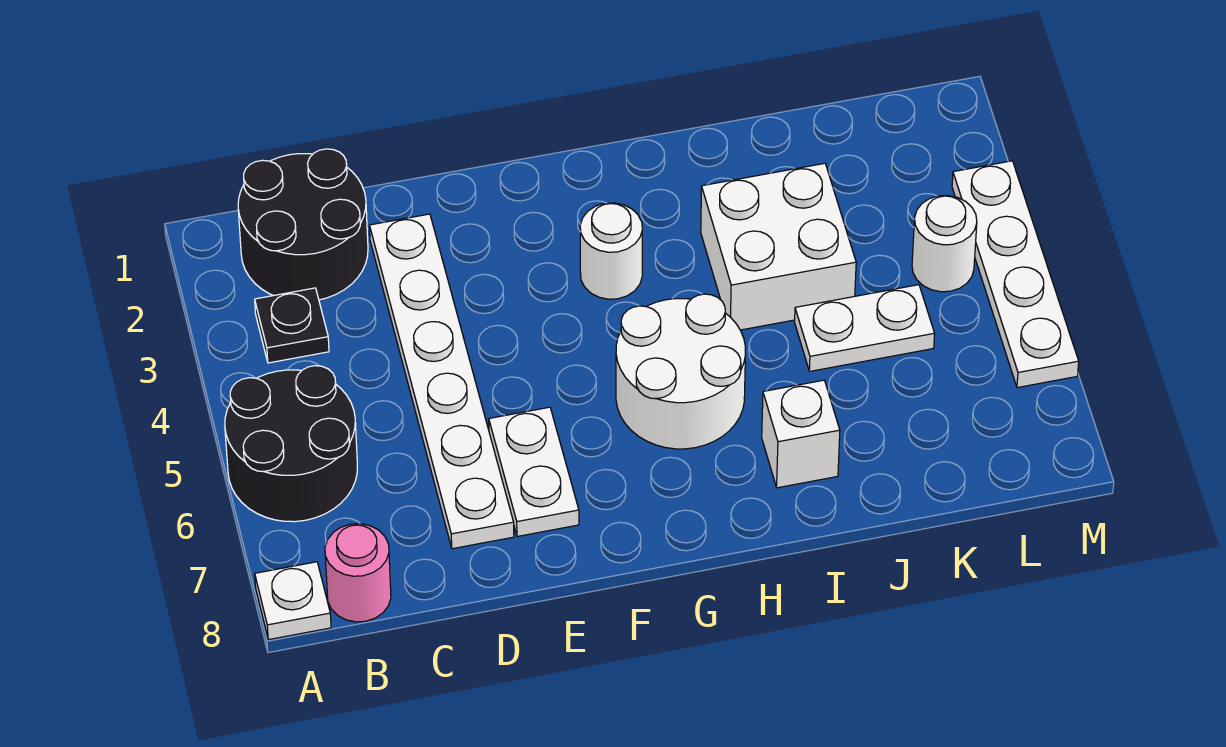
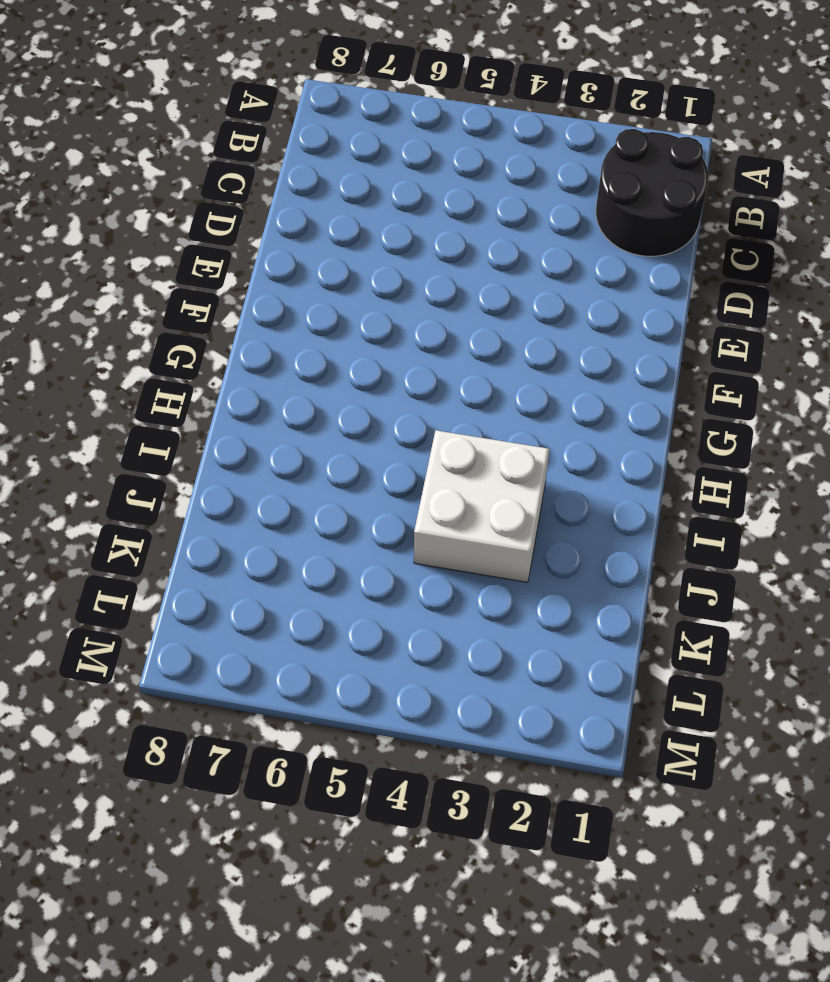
none -> black round brick A5:B6 level 1
none -> white plate A8 level 1
none -> black plate B3 level 1

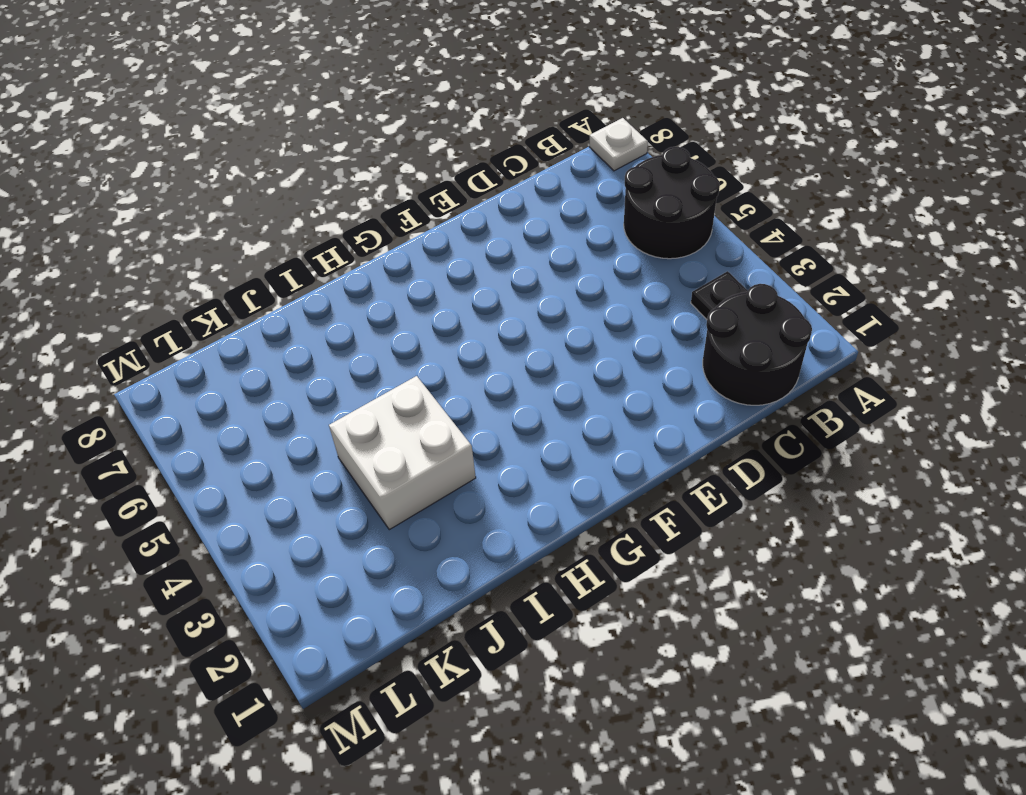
none -> pink round brick B8 level 1
none -> white plate D2:D7 level 1
none -> white plate E6:E7 level 1

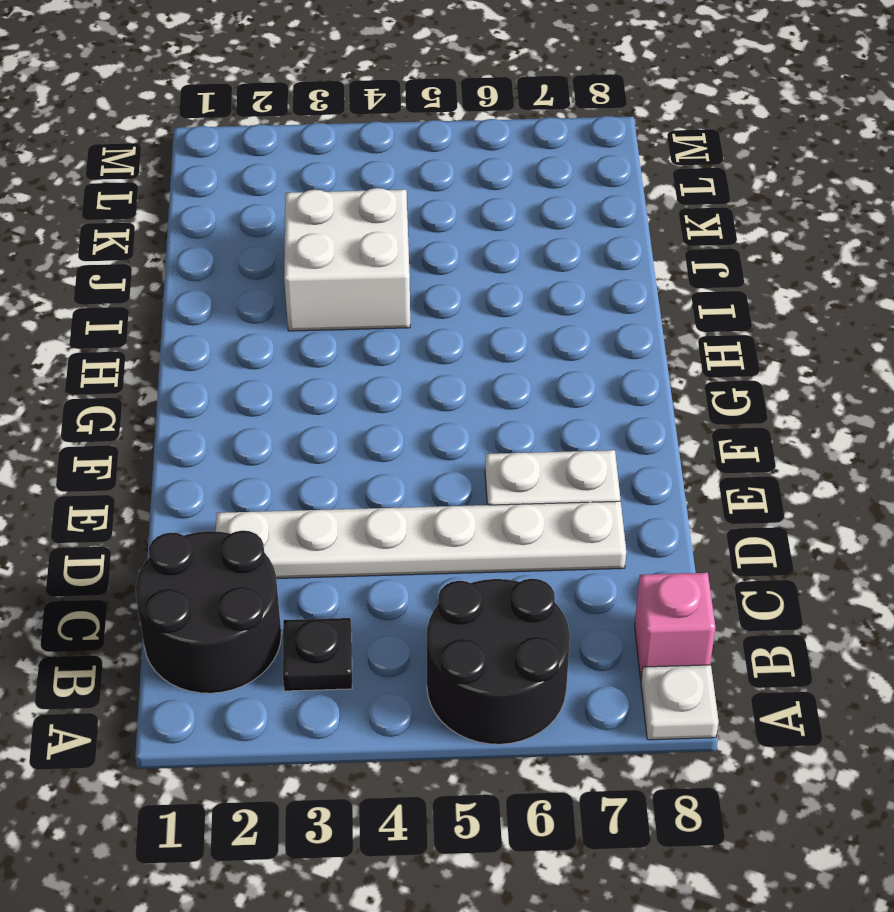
pink brick B8 level 1 -> pink round brick B8 level 1
none -> white round brick G3 level 1
none -> white round brick G5:H6 level 1
none -> white brick I7 level 1

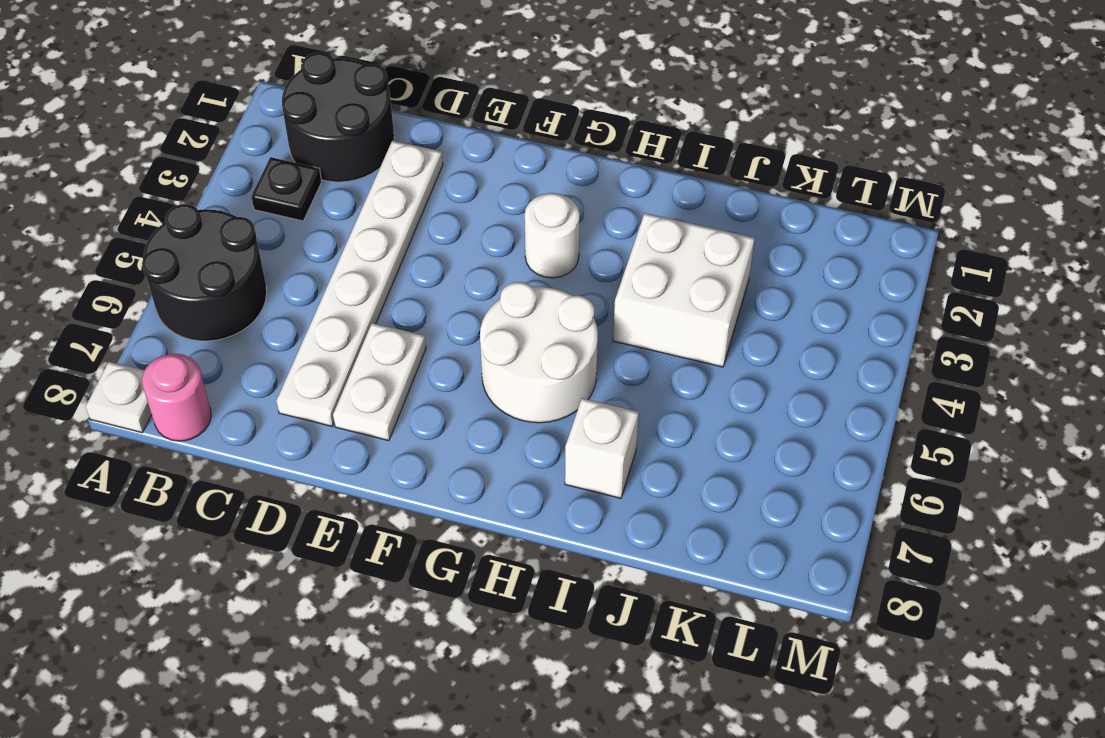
none -> white plate J5:K5 level 1
none -> white round brick L4 level 1
none -> white plate M3:M6 level 1

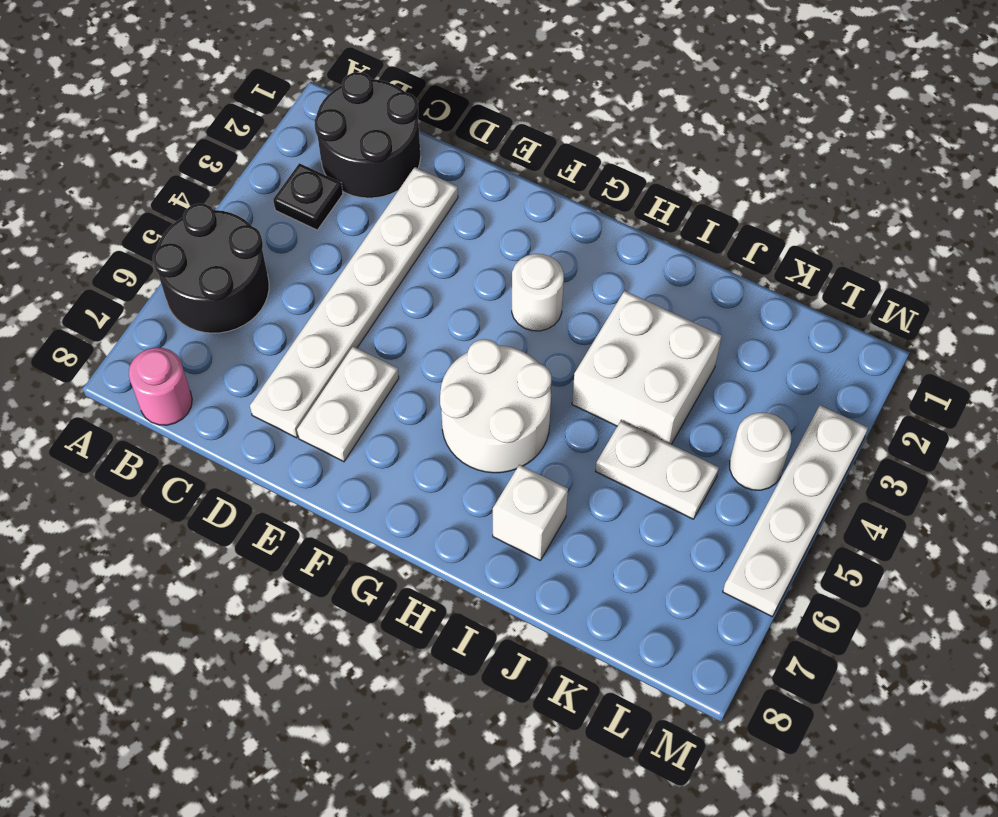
none -> white plate A8 level 1

